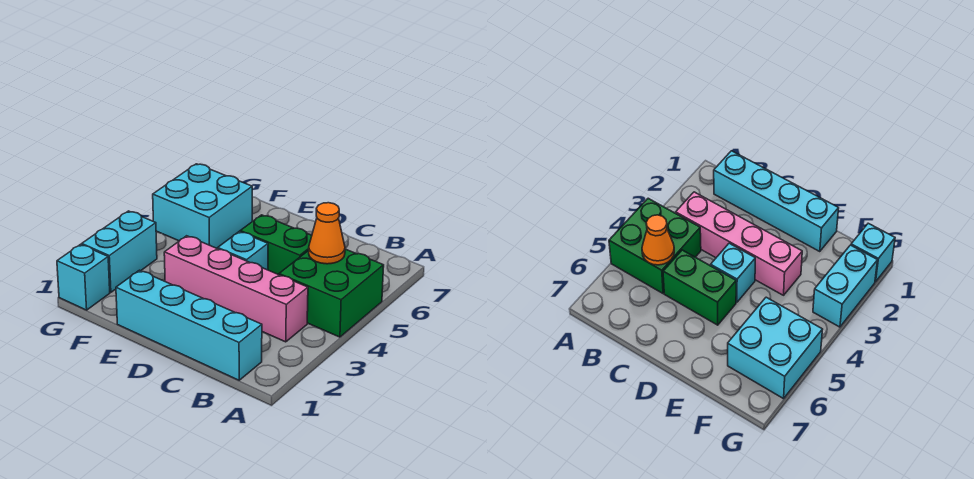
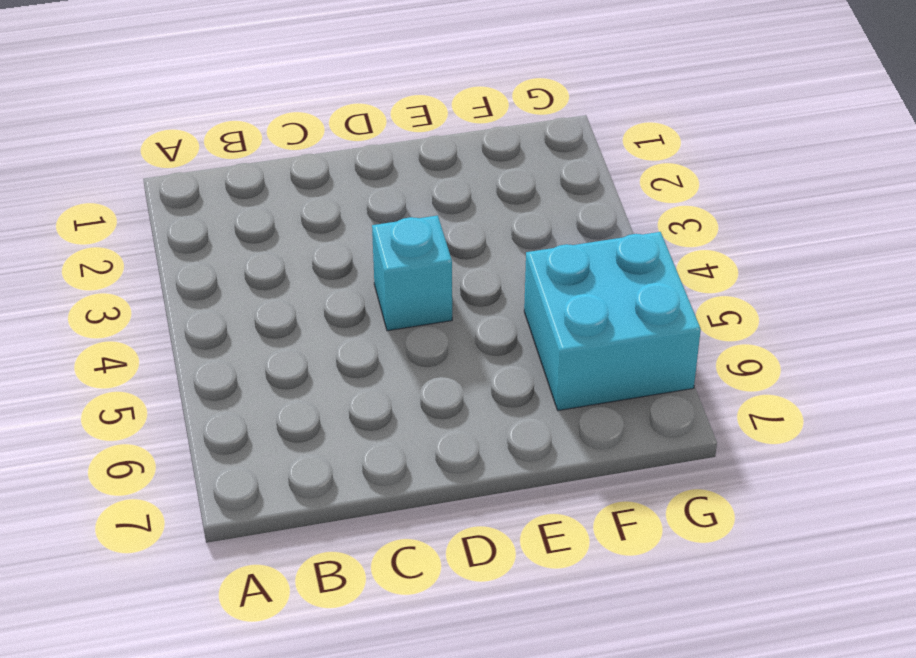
none -> green brick A4:B5 level 1
none -> cyan brick B1:E1 level 1

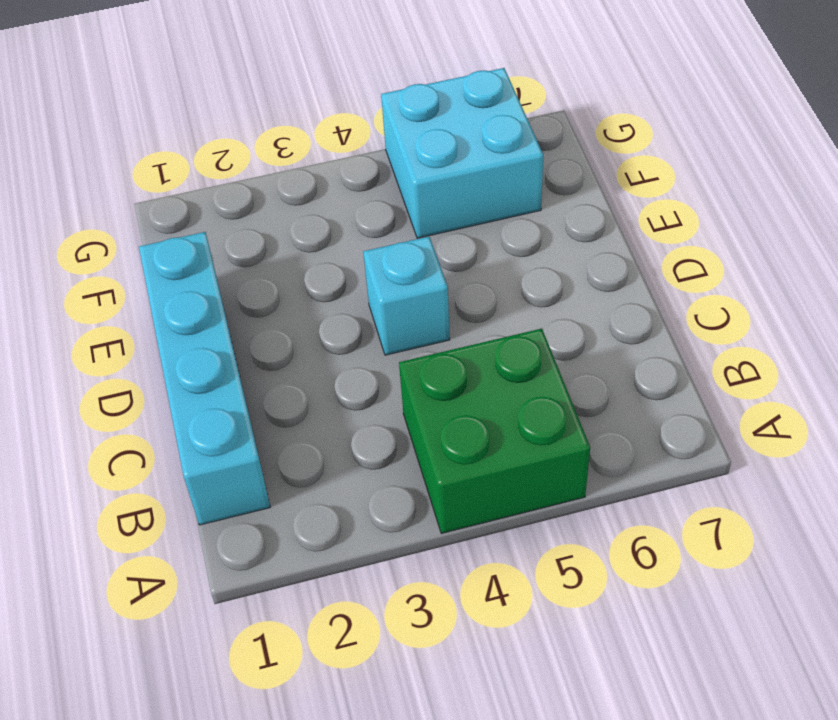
none -> pink brick B3:E3 level 1
none -> green brick C5:D5 level 1

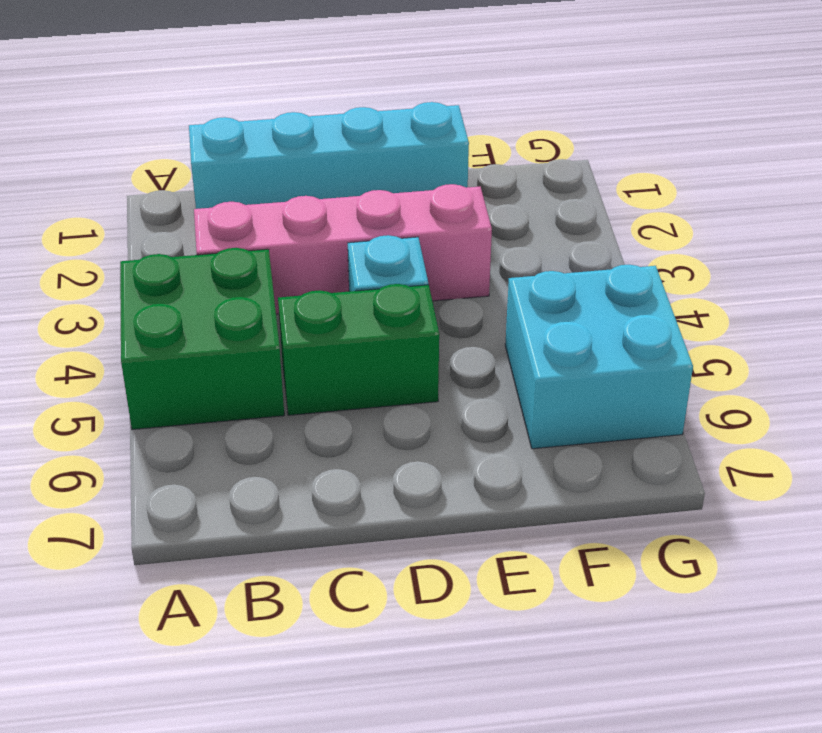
none -> cyan brick G1 level 1
none -> cyan brick G2:G3 level 1

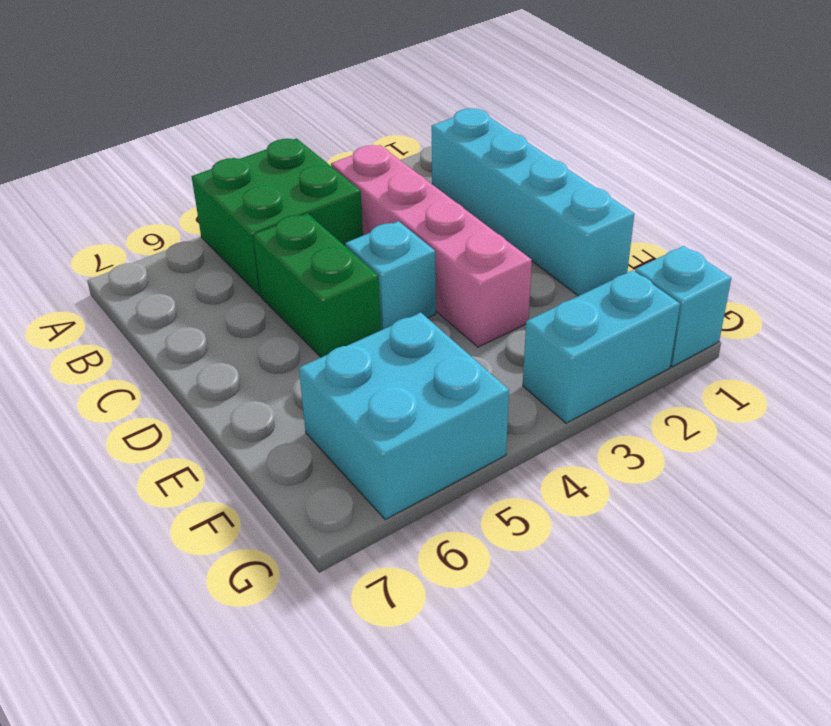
none -> orange cone B5 level 2

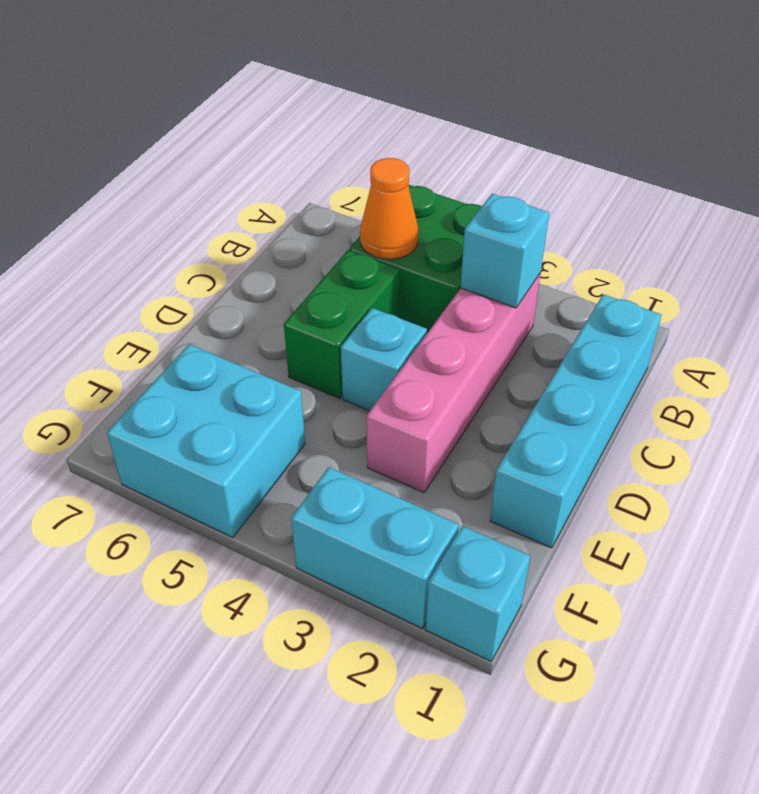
cyan brick B3 level 2 -> none

